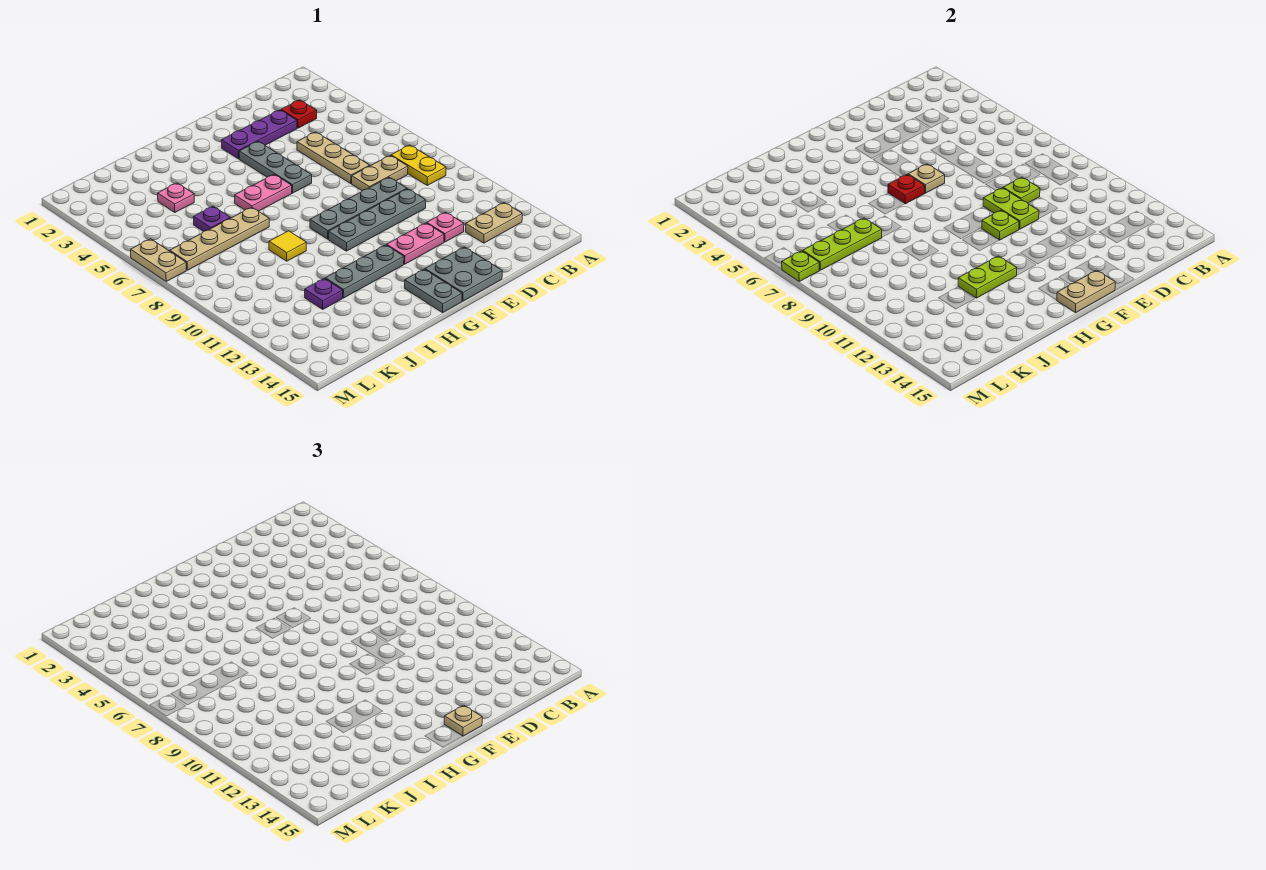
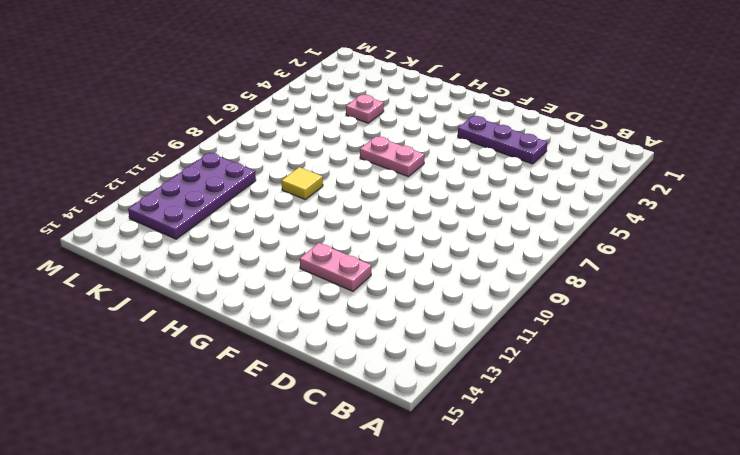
purple plate K10:L13 level 1 -> none
none -> yellow plate B8:B9 level 1
none -> tan plate B13:C13 level 1
none -> red plate C3 level 1
none -> tan plate C8:D8 level 1

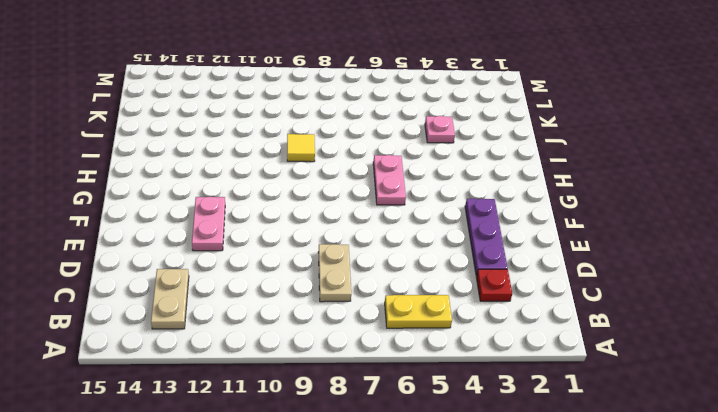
yellow plate B5:B6 level 1 -> yellow plate B8:B9 level 1
none -> tan plate D5:D7 level 1
none -> grey plate D9:G9 level 1
none -> grey plate D10:G10 level 1
none -> pink plate D12 level 1

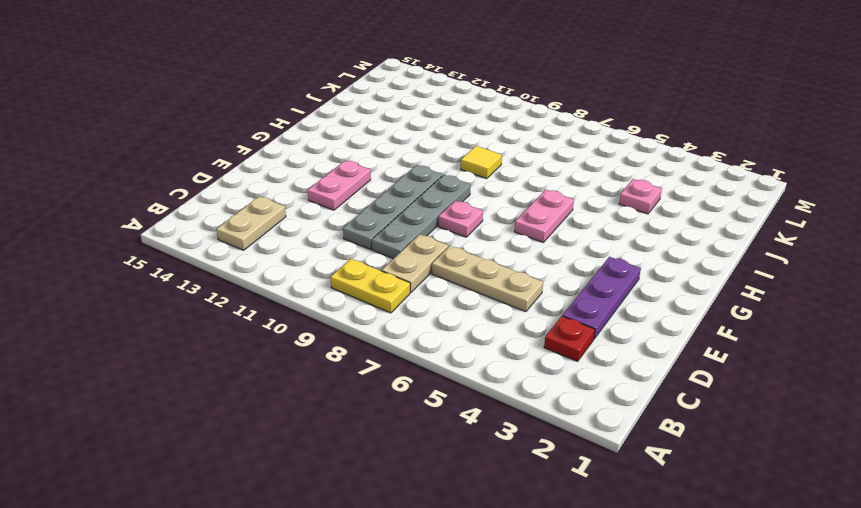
pink plate F8 level 1 -> pink plate D12 level 1
none -> grey plate E14:F15 level 1
none -> grey plate F4:F6 level 1
none -> grey plate G12:I12 level 1
none -> grey plate G14:G15 level 1

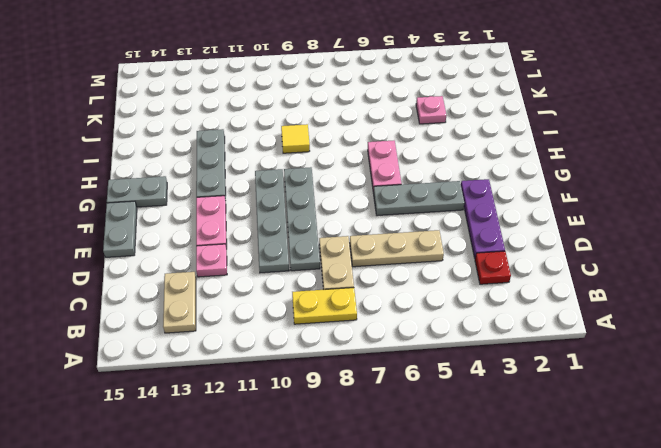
grey plate E15:F15 level 1 -> grey plate E14:F15 level 1
none -> tan plate I7:L7 level 1
none -> purple plate J6 level 1
none -> purple plate J12 level 1
none -> tan plate M6:M7 level 1

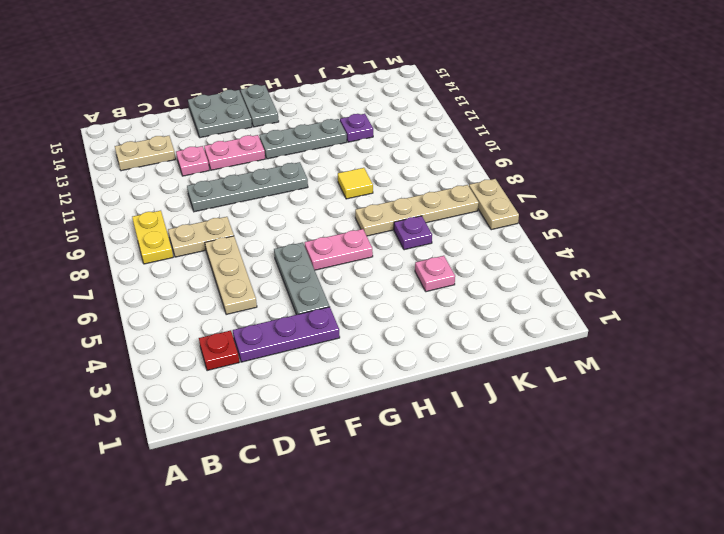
none -> grey plate D9:G9 level 1
none -> lime plate D9 level 2
none -> lime plate E9:E10 level 2
none -> tan plate F6 level 2

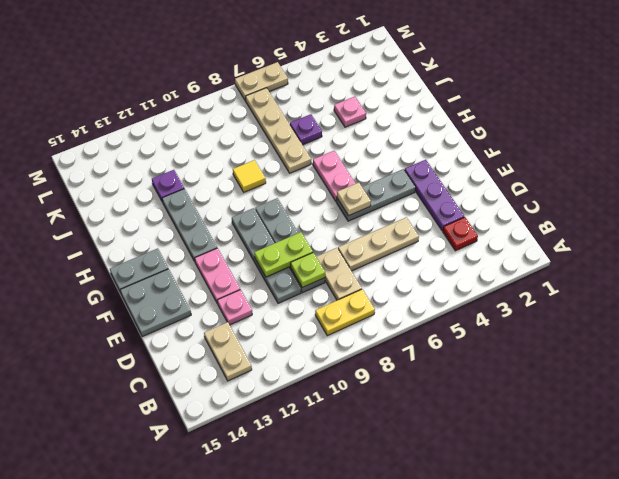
none -> lime plate F10 level 2
none -> tan plate F15:G15 level 2
none -> red plate G6 level 2
none -> lime plate H12:I12 level 2

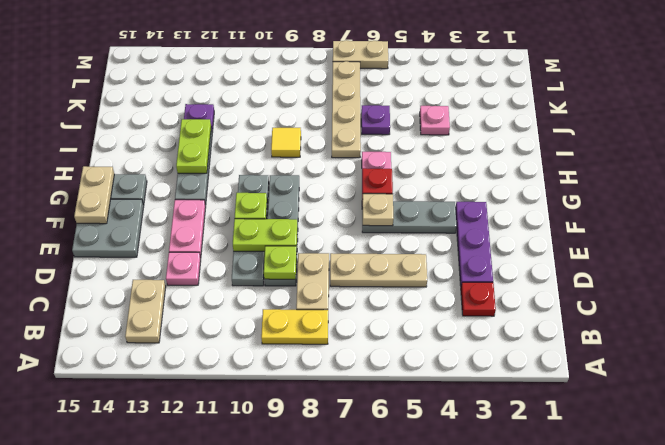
none -> lime plate J7:L7 level 2
none -> lime plate M7 level 2
none -> tan plate F15 level 3

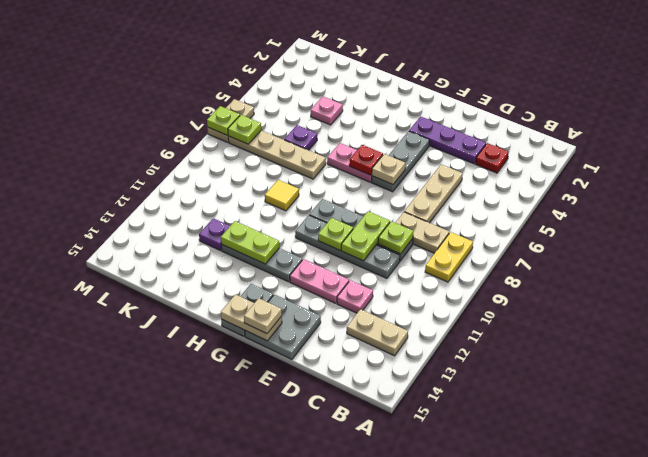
lime plate L7 level 2 -> lime plate J7:L7 level 2

